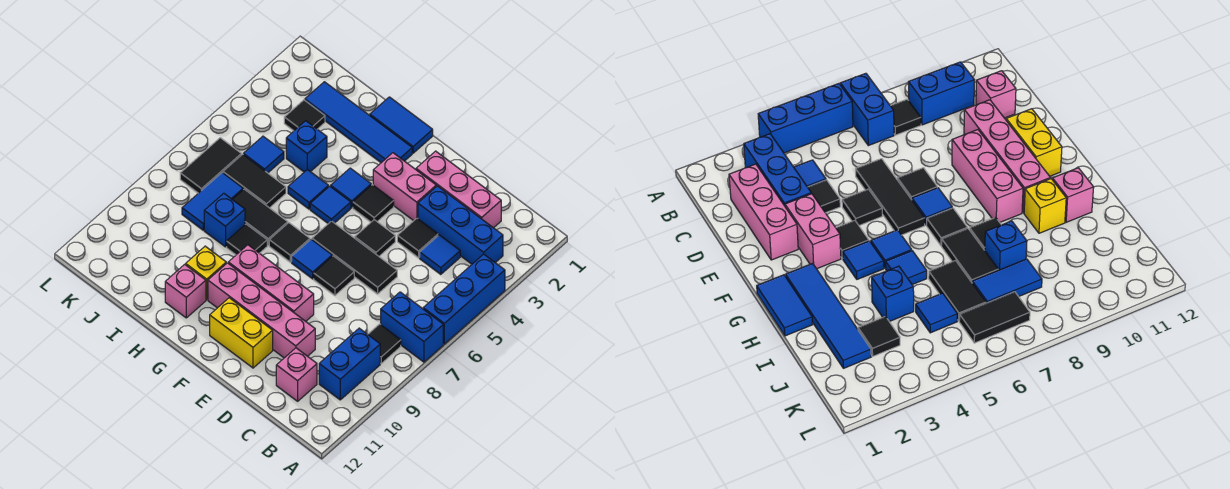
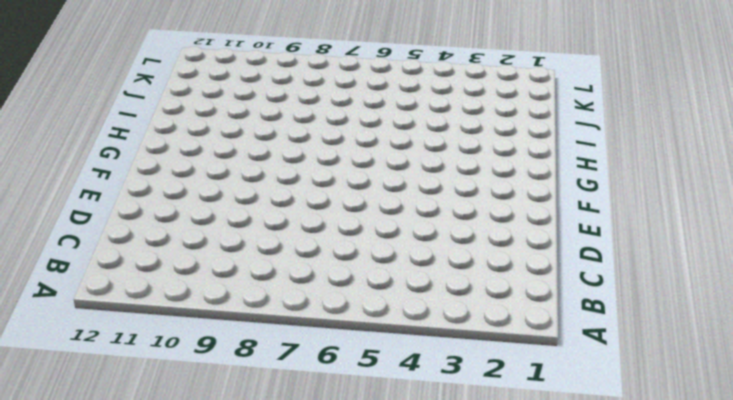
none -> blue brick A4:A6 level 1
none -> blue brick A7:B7 level 1
none -> blue brick B3:D3 level 1
none -> black tile B8 level 1

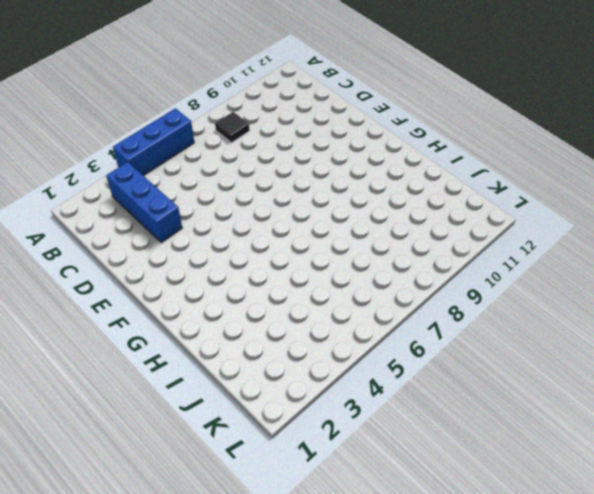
none -> blue brick A7:B7 level 1
none -> blue brick B9:B10 level 1
none -> pink brick C2:E2 level 1
none -> blue tile C4 level 1

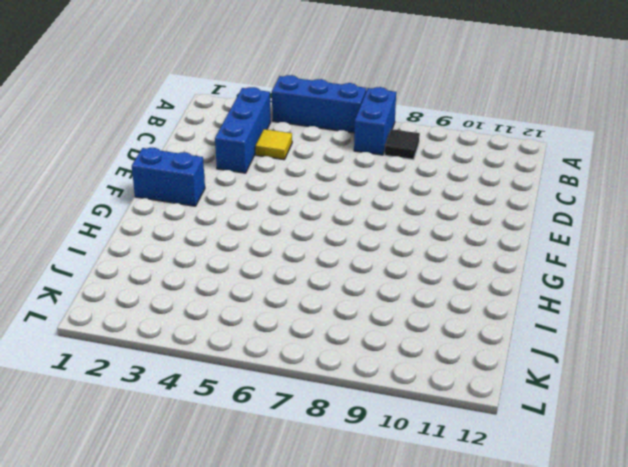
yellow tile C4 level 1 -> blue tile C4 level 1
blue brick F1:F2 level 1 -> blue brick B9:B10 level 1
none -> pink brick C2:E2 level 1
none -> pink brick C11 level 1
none -> black tile D4 level 1
none -> black tile D6:F6 level 1

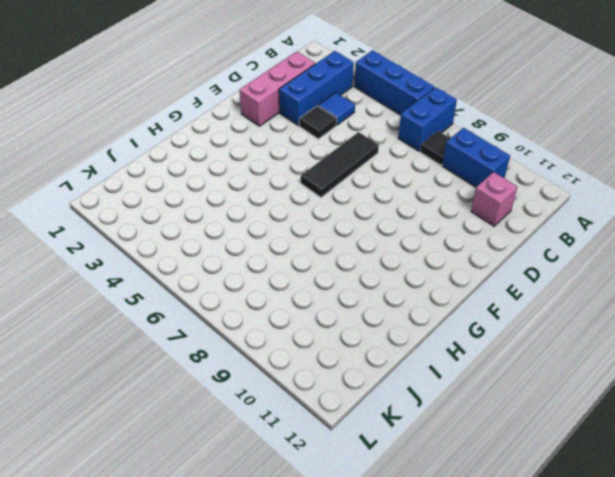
none -> pink brick D10:G10 level 1
none -> pink brick E3:F3 level 1
none -> black tile E5 level 1
none -> black tile E7 level 1

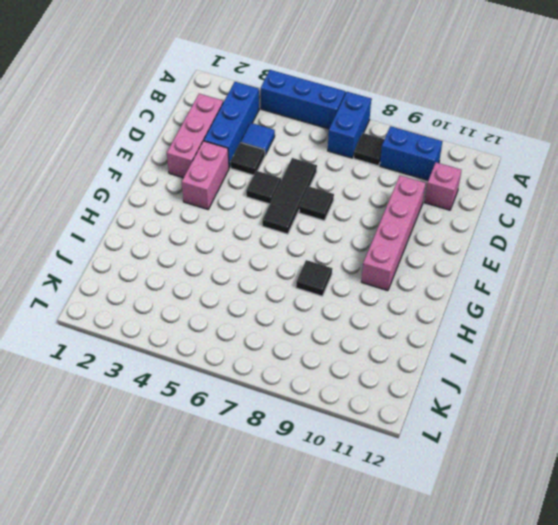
none -> pink brick E9:G9 level 1
none -> yellow brick E11:F11 level 1
none -> black tile F4 level 1
none -> blue tile F7 level 1

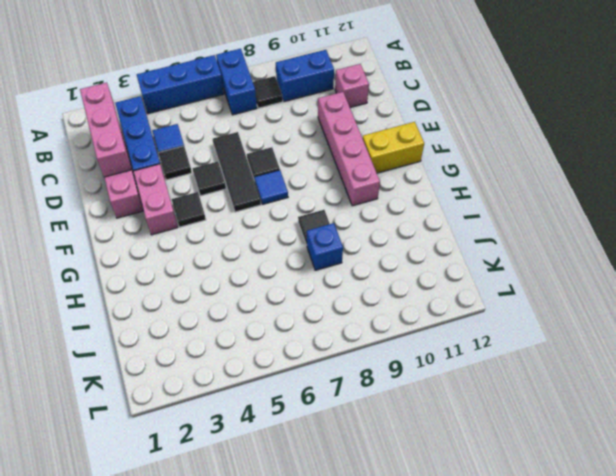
pink brick B2:D2 level 2 -> pink brick E9:G9 level 1
yellow brick F11:F12 level 1 -> yellow brick E11:F11 level 1
none -> blue tile G1:H1 level 1
none -> blue tile G2:J2 level 1
none -> blue tile G4 level 1
none -> blue tile G5 level 1

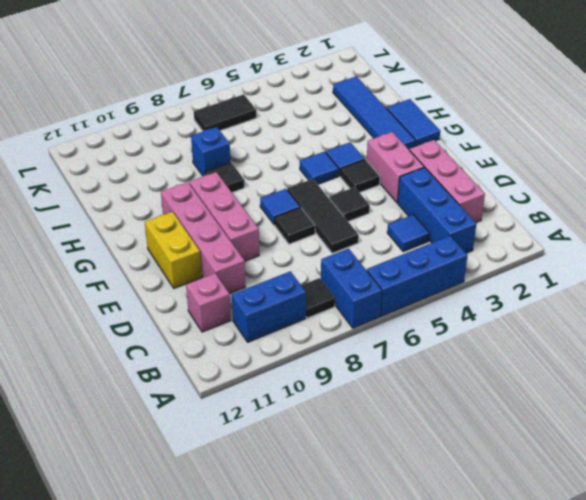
none -> black tile D4 level 1
none -> black tile G7 level 1
none -> blue tile H5 level 1
none -> black tile H7:I7 level 1

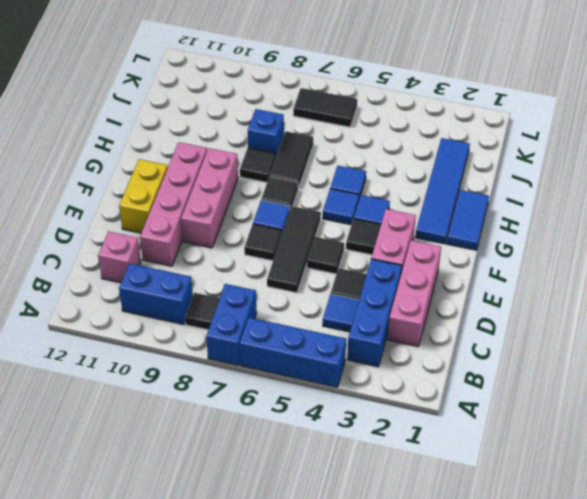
none -> yellow brick H10 level 1
none -> pink brick H11 level 1
none -> blue brick I4 level 1
none -> black tile I6:J6 level 1

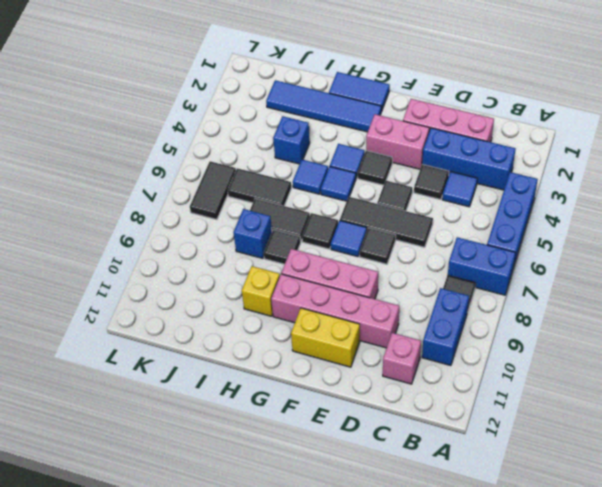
none -> pink brick H11 level 1
none -> black tile J3 level 1
none -> blue tile J5 level 1
none -> blue tile J7:J8 level 1

